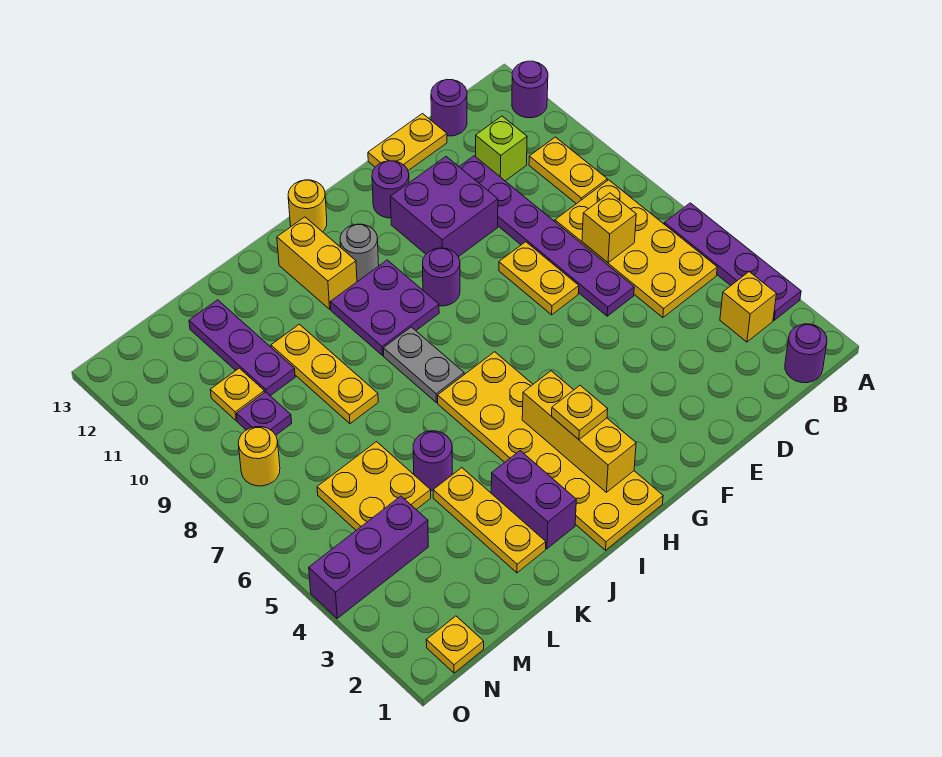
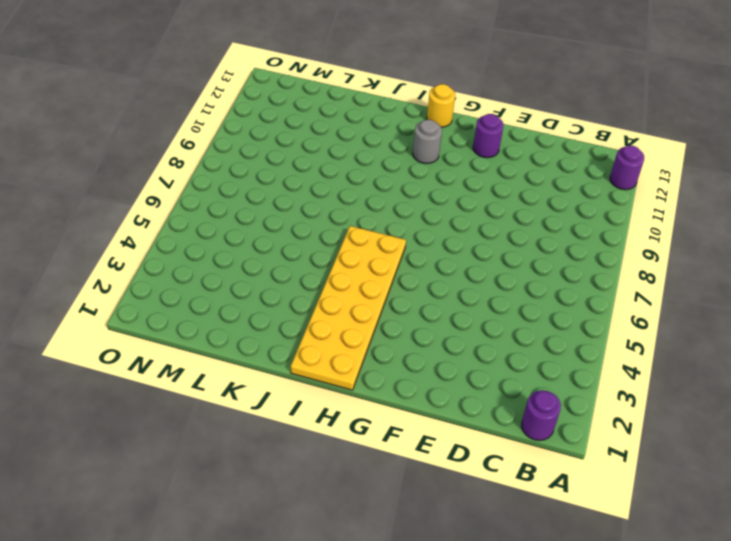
none -> purple plate A3:A6 level 1
none -> yellow brick B3 level 1
none -> yellow plate B5:C8 level 1
none -> yellow plate B9:B10 level 1

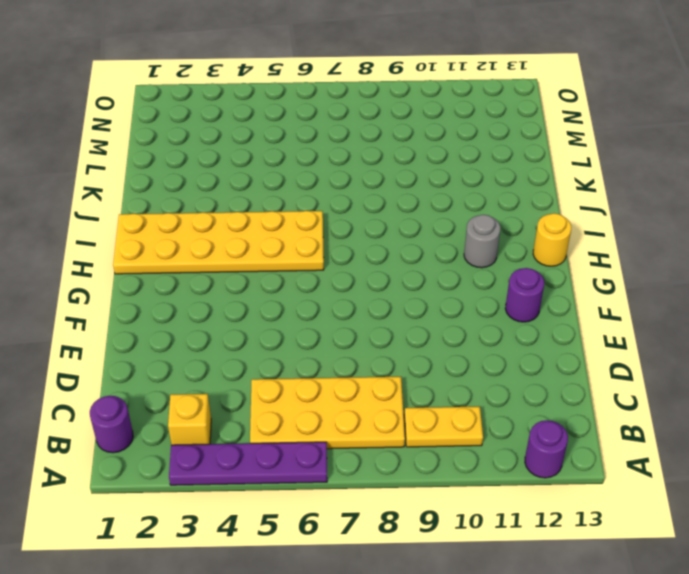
none -> lime brick C11 level 1
none -> purple round brick C13 level 1
none -> purple plate D6:D11 level 1
none -> yellow plate D13:E13 level 1

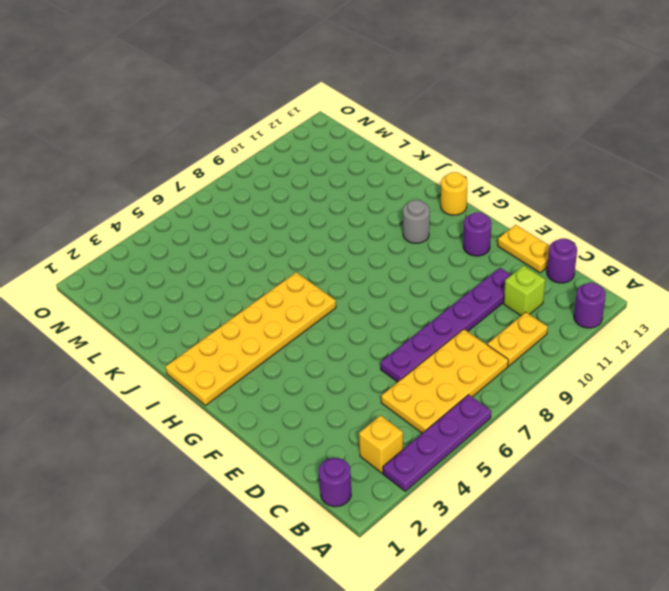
none -> yellow plate E7:E8 level 1
none -> purple brick E10:F11 level 1
none -> purple round brick G9 level 1
none -> purple plate H9:I10 level 1

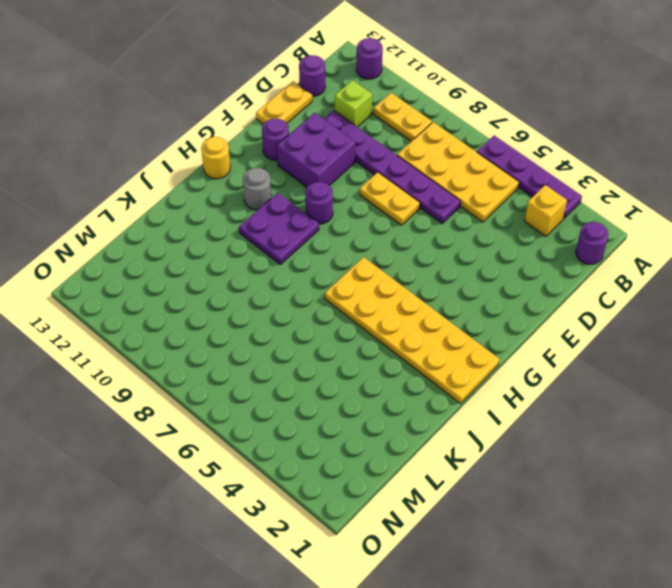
none -> grey plate I7:I8 level 1
none -> yellow brick I11:I12 level 1
none -> purple brick J2:J3 level 1
none -> yellow plate K2:K4 level 1

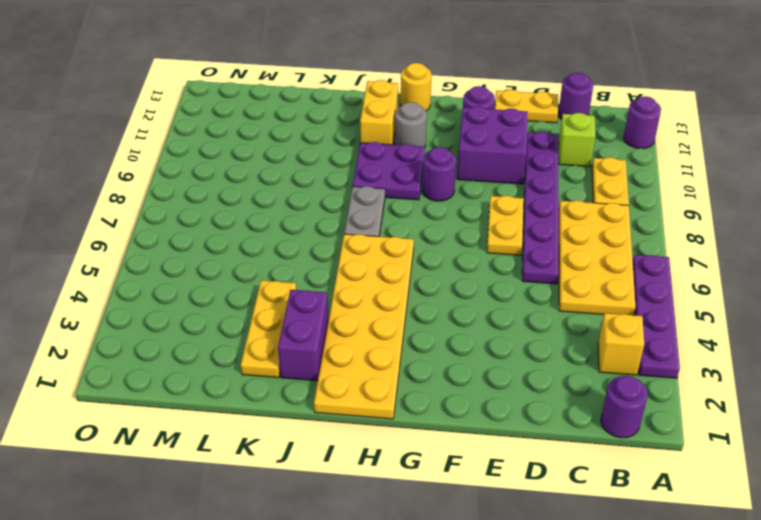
none -> purple round brick K5 level 1
none -> yellow plate K8:K10 level 1
none -> yellow plate L5:M6 level 1
none -> purple plate L10:L12 level 1

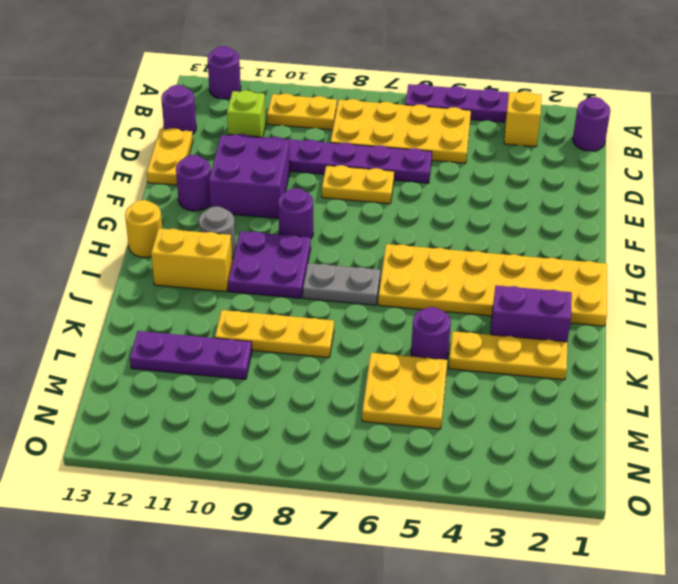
none -> purple brick M4:O4 level 1
none -> purple plate M9 level 1
none -> yellow plate M10 level 1
none -> yellow plate N1 level 1

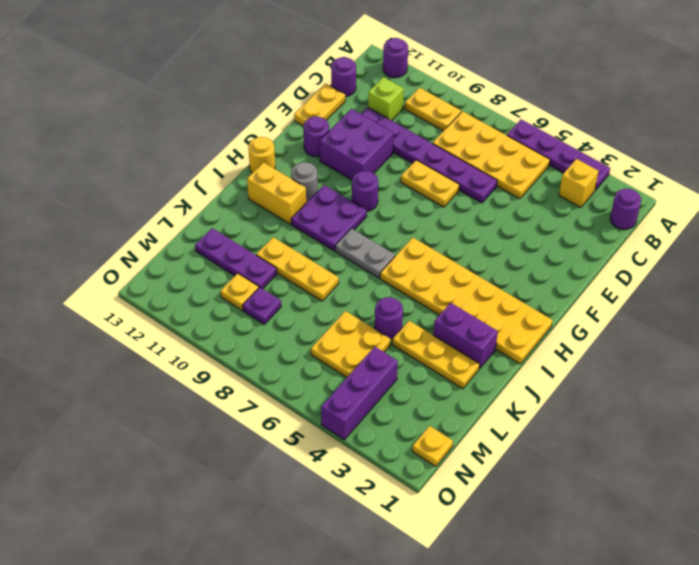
none -> yellow round brick N8 level 1
none -> yellow brick C7 level 2
none -> yellow brick H2:H4 level 2
none -> yellow plate H3 level 3

